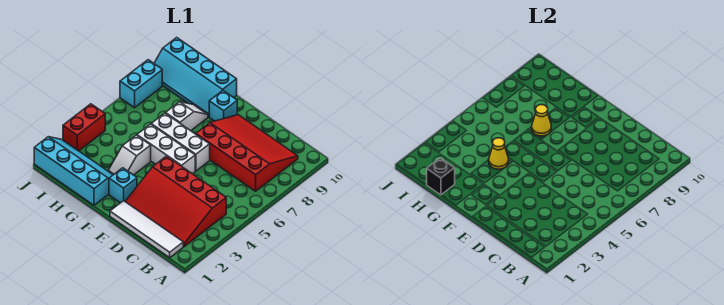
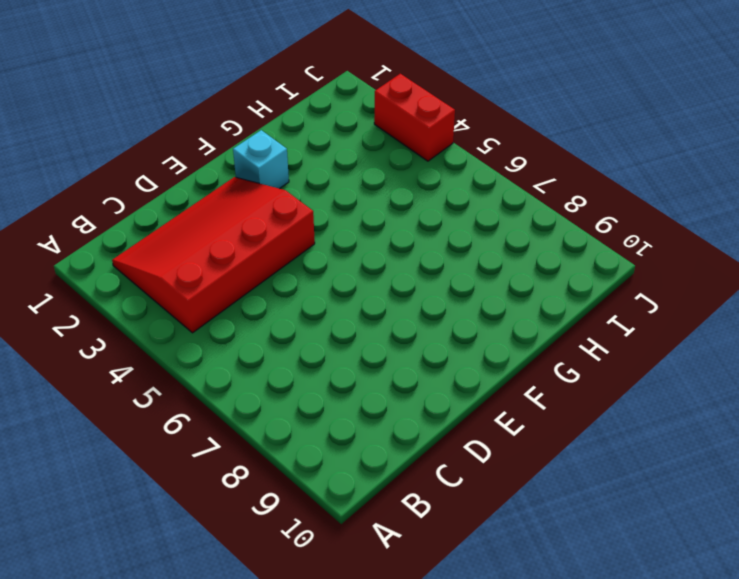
none -> white tile B1:E1 level 1
none -> red slope B7:E9 level 1 top 7
none -> white brick E5:G5 level 1

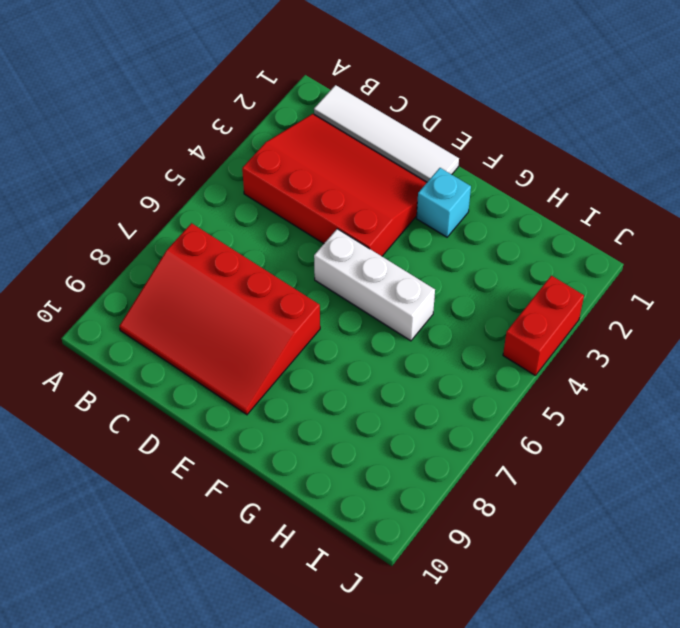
none -> white brick E6:G6 level 1
none -> cyan brick F9 level 1
none -> cyan slope G1:J2 level 1 top 1

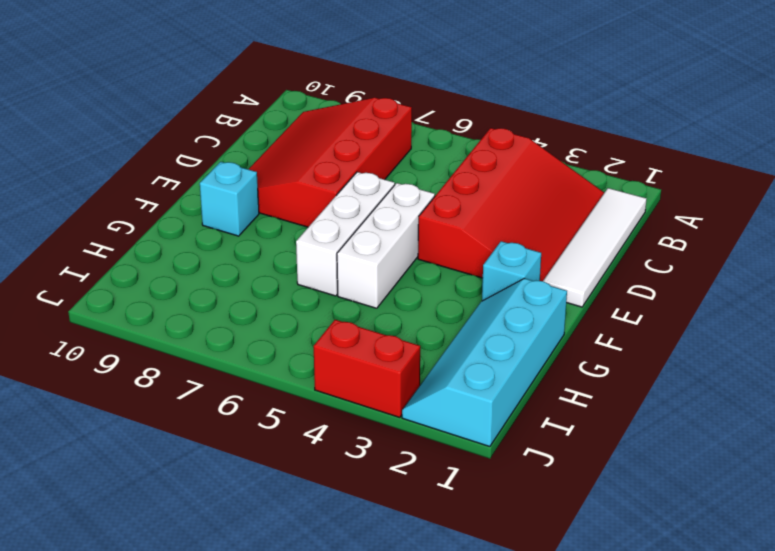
none -> white slope G3:G4 level 1 top 4
none -> white slope G7:G8 level 1 top 7
none -> cyan slope G9:J10 level 1 top 10

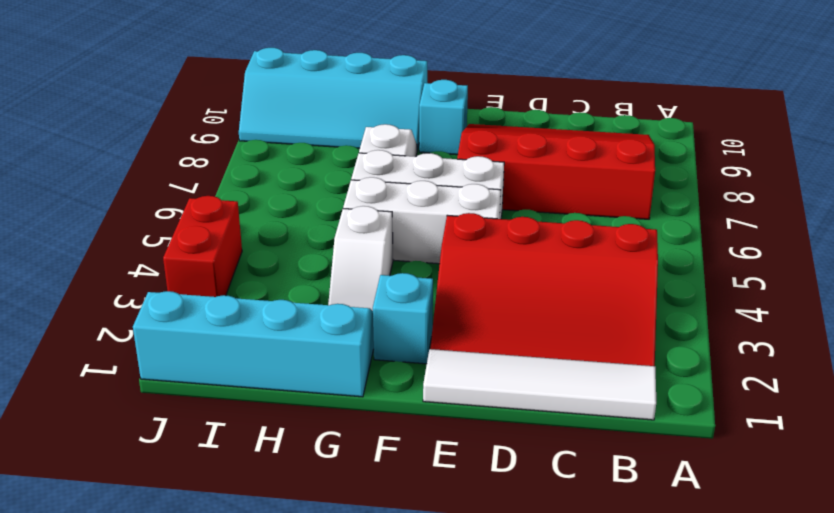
none -> cyan brick J7:J8 level 1
none -> yellow cone G4 level 2
none -> yellow cone G7 level 2

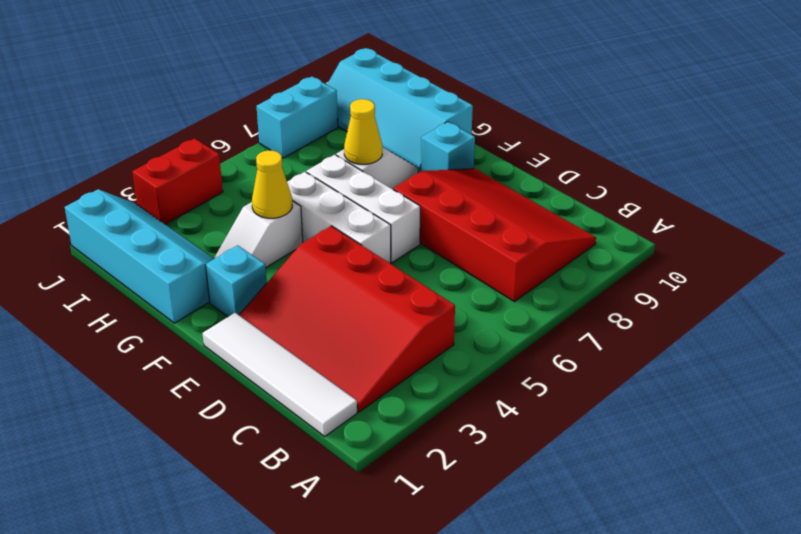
none -> black brick H1 level 2

